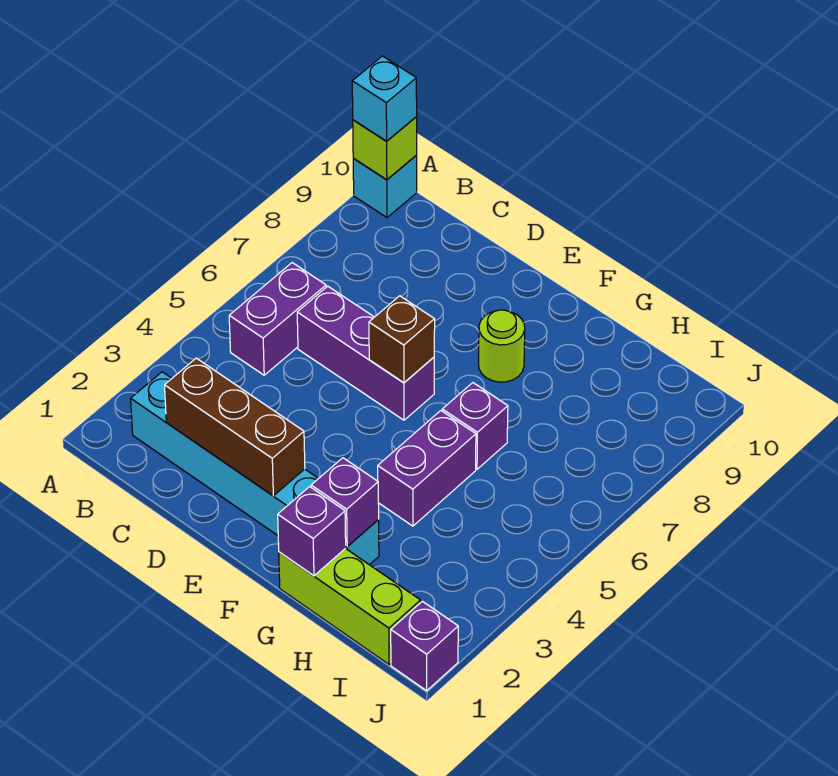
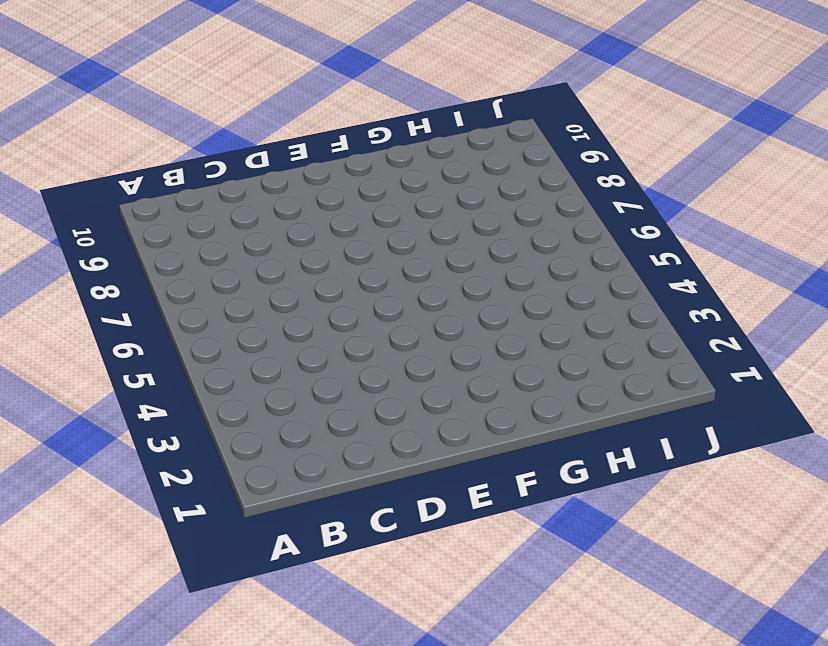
none -> cyan brick A10 level 1
none -> cyan brick B2:G2 level 1
none -> purple brick B5:B6 level 1

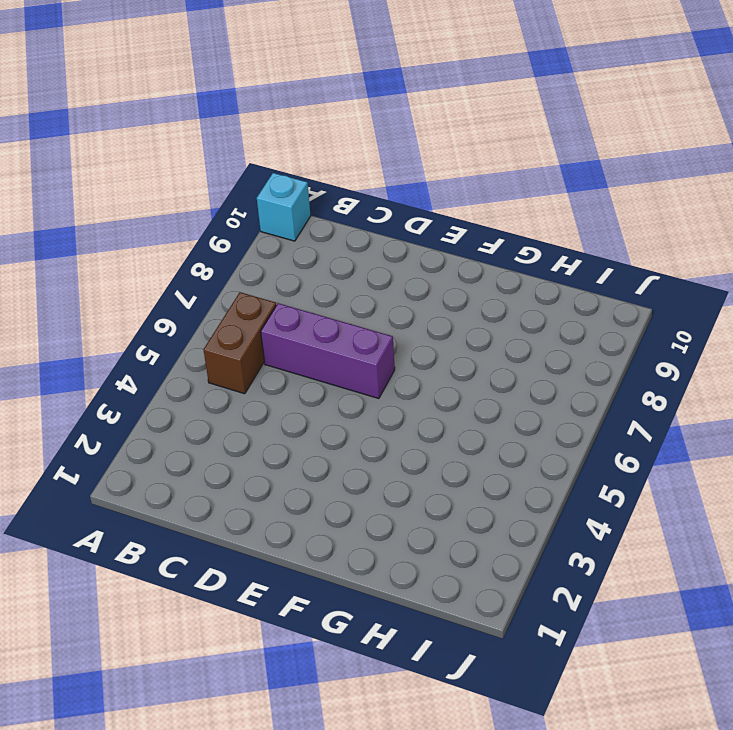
brown brick B5:B6 level 1 -> purple brick B5:B6 level 1
none -> cyan brick B2:G2 level 1
none -> lime round brick F8 level 1
none -> lime brick G1:I1 level 1

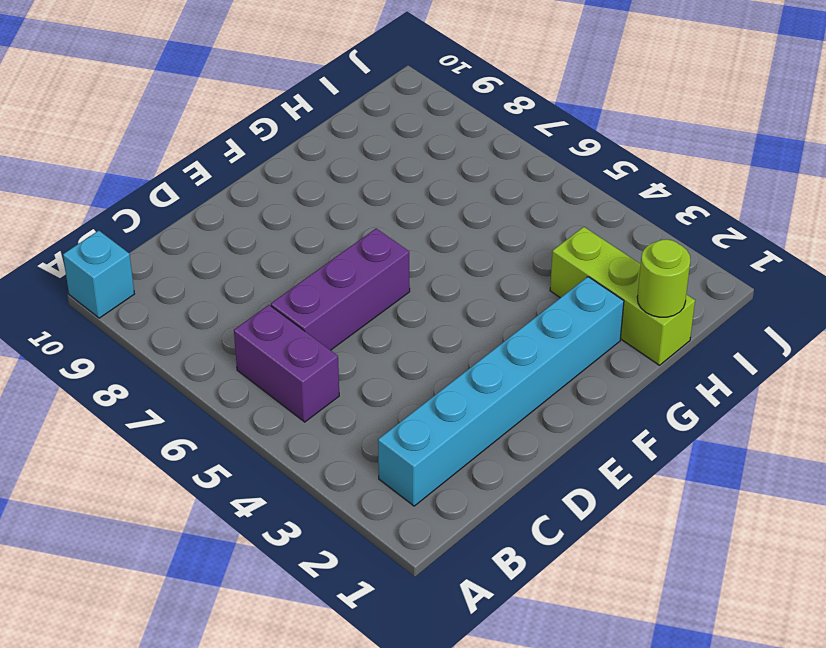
lime brick H1:H3 level 1 -> lime brick G1:I1 level 1
lime round brick H1 level 2 -> lime round brick F8 level 1
none -> purple brick G4:G5 level 1
none -> purple brick G6 level 1
none -> purple brick J1 level 1

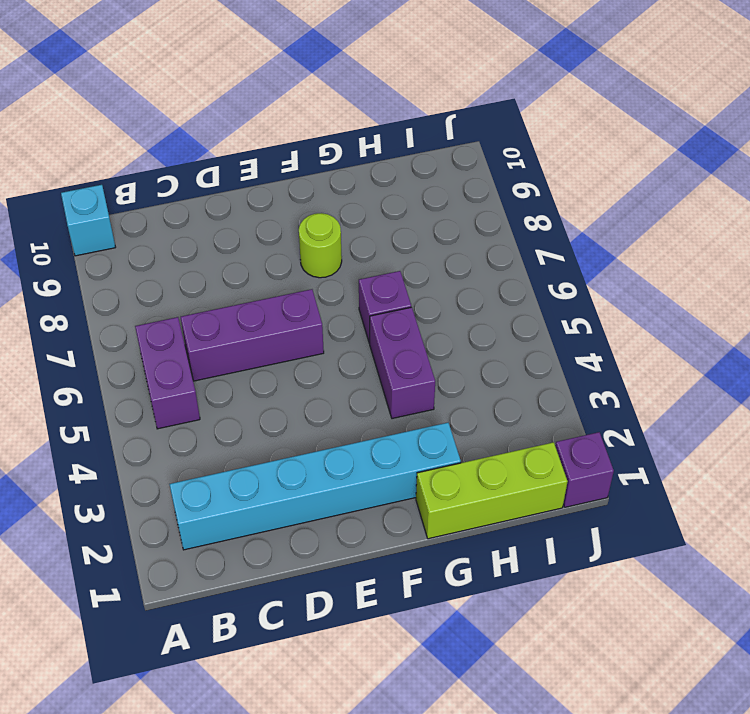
none -> lime brick A10 level 2
none -> brown brick C2:E2 level 2
none -> brown brick E6 level 2

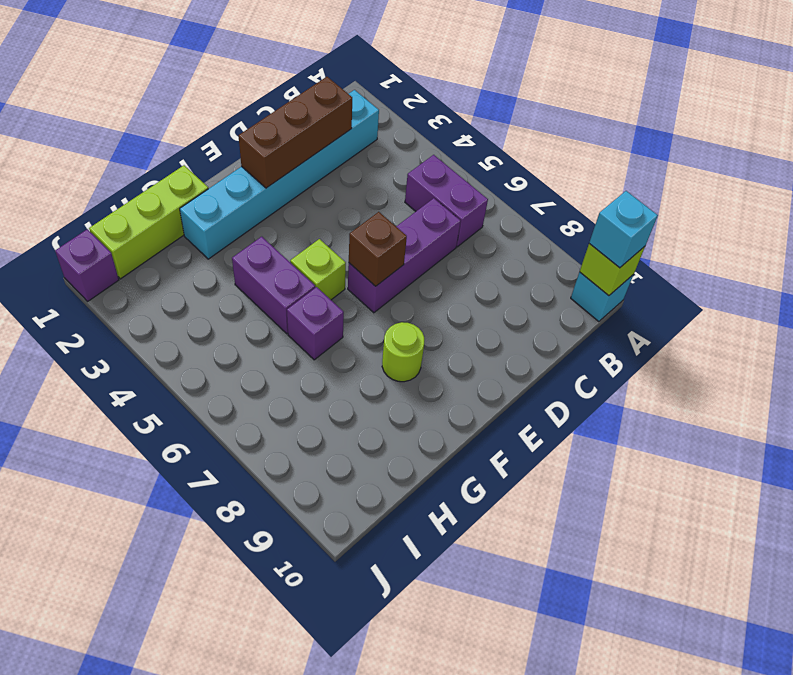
lime brick F5 level 1 -> none
none -> purple brick G1 level 2
none -> purple brick G2 level 2

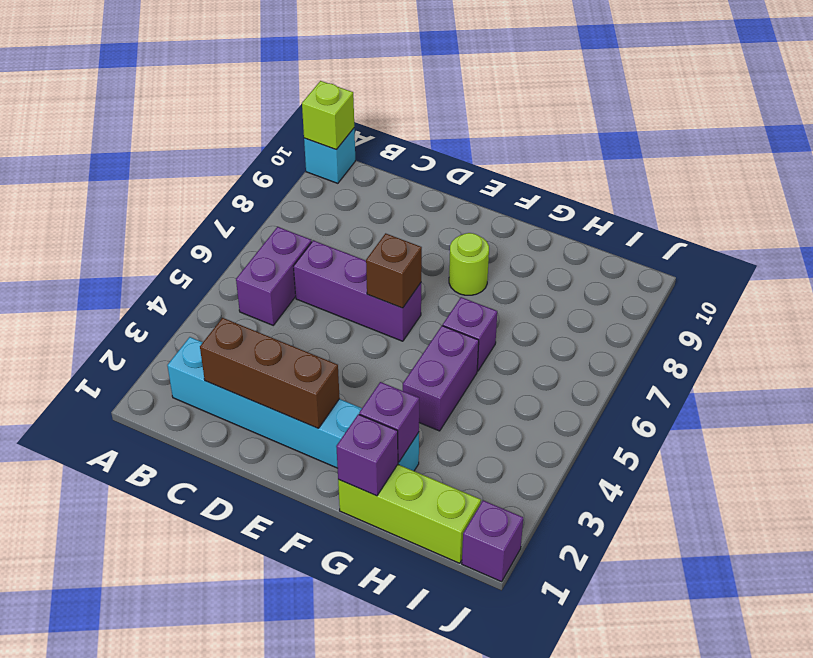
none -> cyan brick A10 level 3

